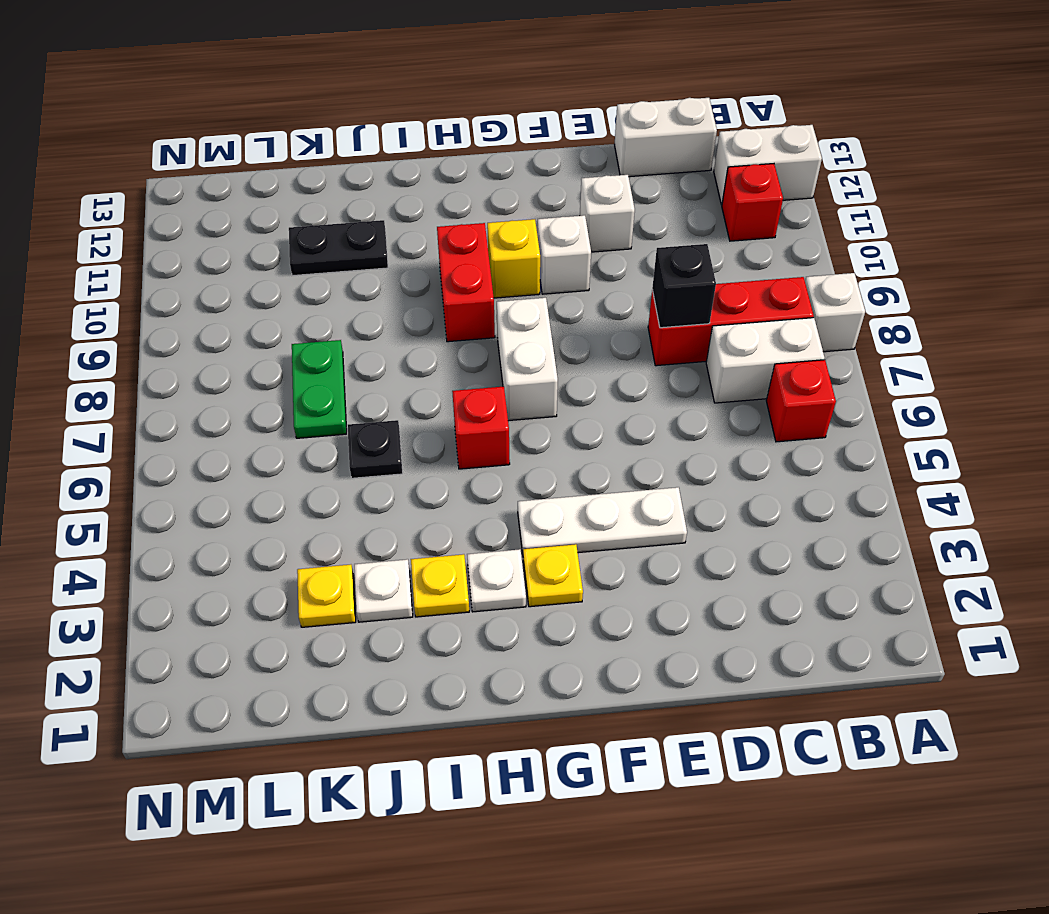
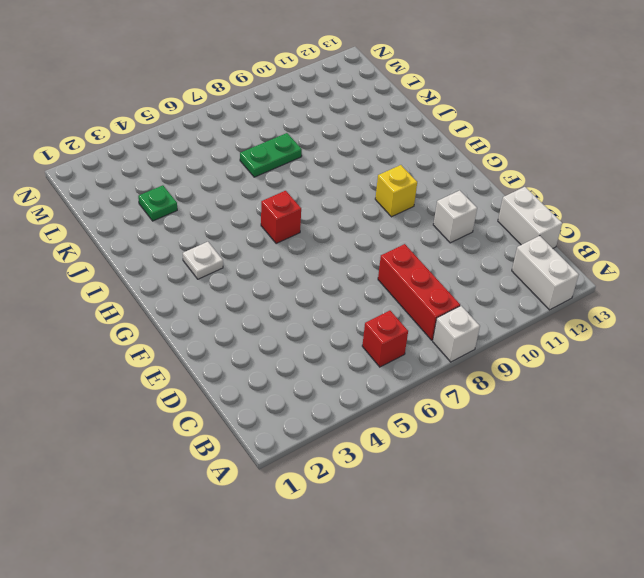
green plate K3 level 1 -> yellow plate K3 level 1
none -> white brick B7:C7 level 1
none -> red brick B11 level 1
none -> white plate E4:G4 level 1

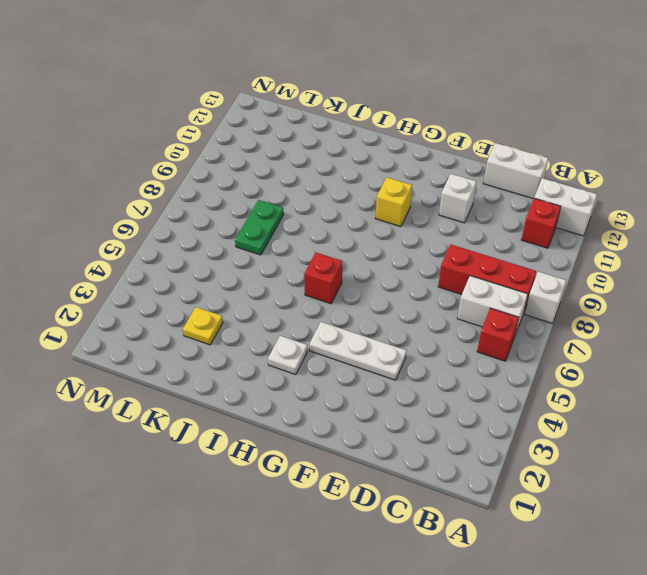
none -> white brick F10 level 1
none -> yellow plate G3 level 1
none -> white brick G7:G8 level 1

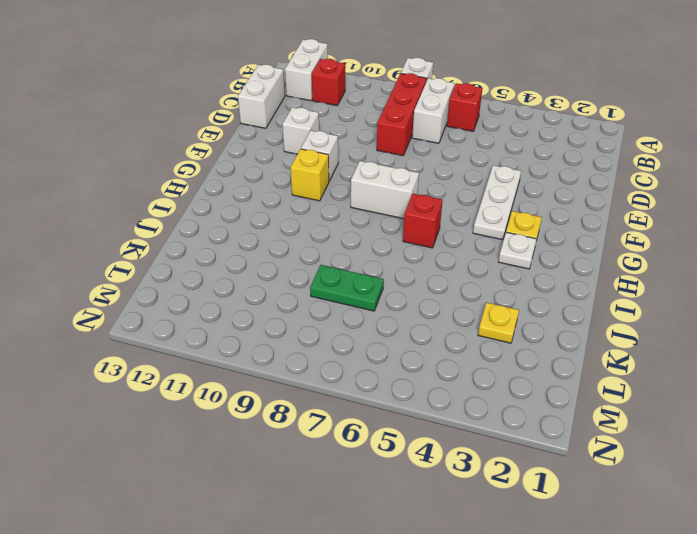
none -> red brick H9:H10 level 1
none -> yellow plate I3 level 1
none -> white plate J3 level 1

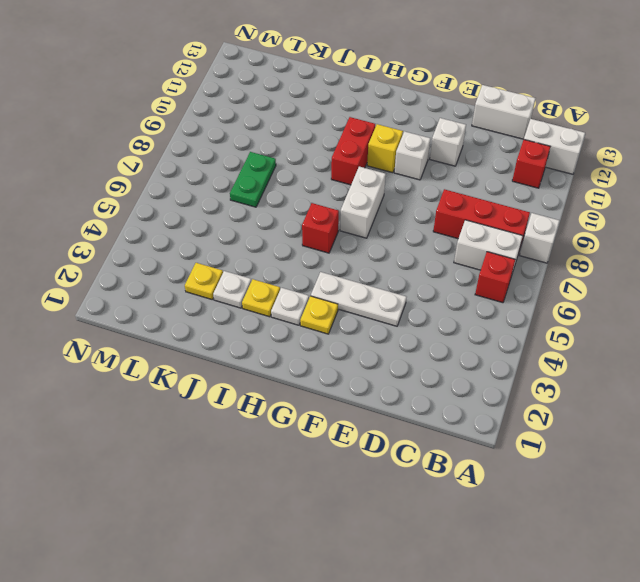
none -> black plate J6 level 1
none -> black plate J11:K11 level 1
none -> black brick D8 level 2

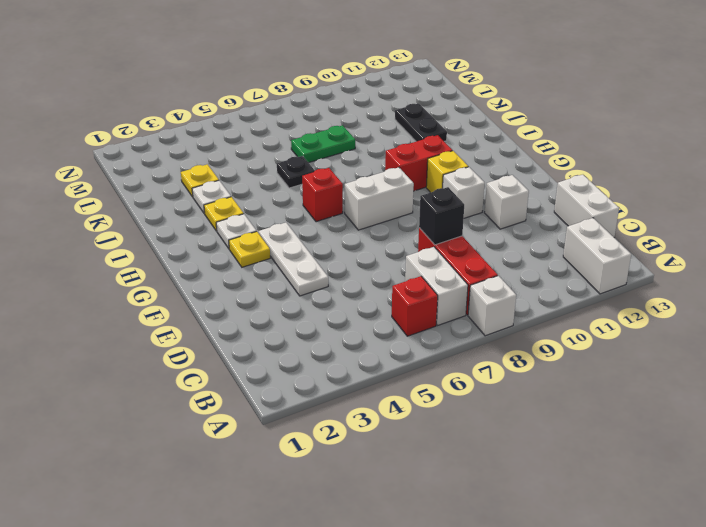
none -> red brick B11 level 1

